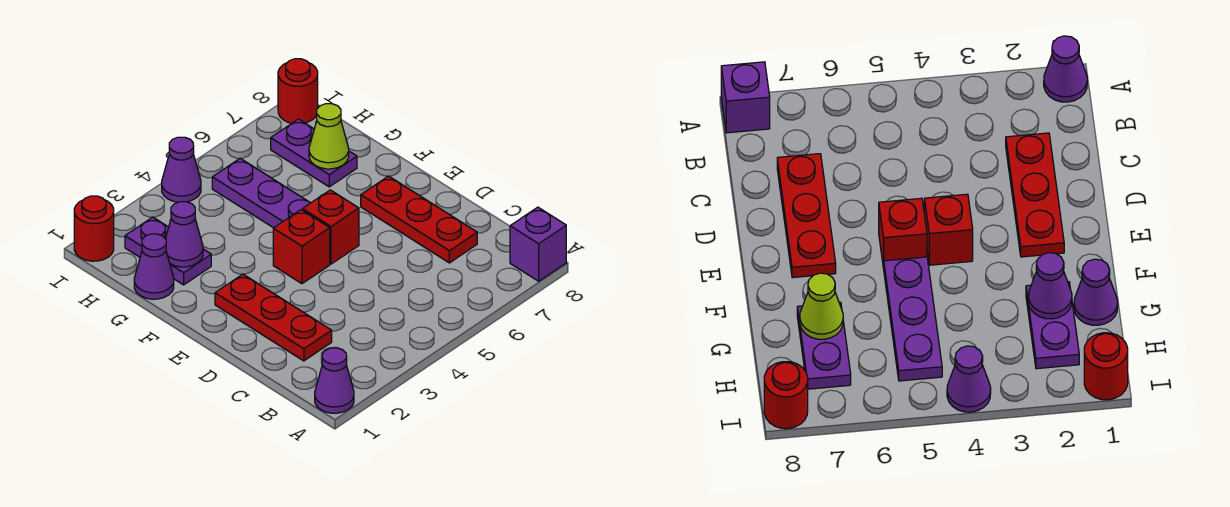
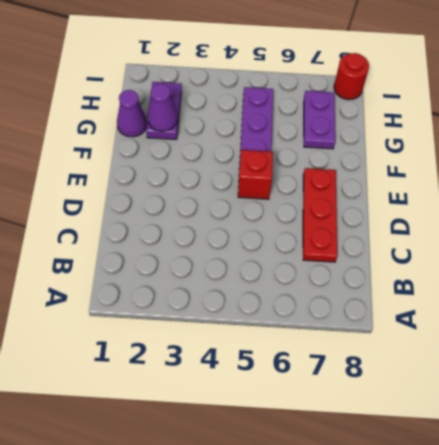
none -> purple cone A1 level 1
none -> purple brick A8 level 1
none -> red plate C2:E2 level 1

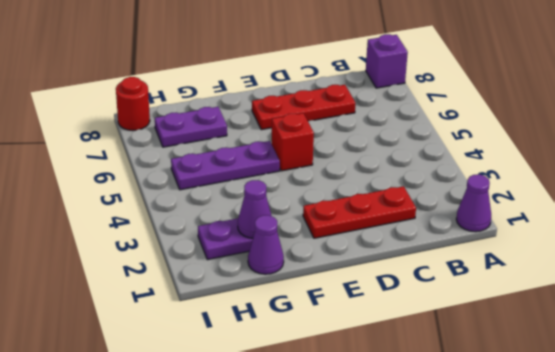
none -> red brick E4 level 1
none -> red round brick I1 level 1
none -> purple cone I4 level 1

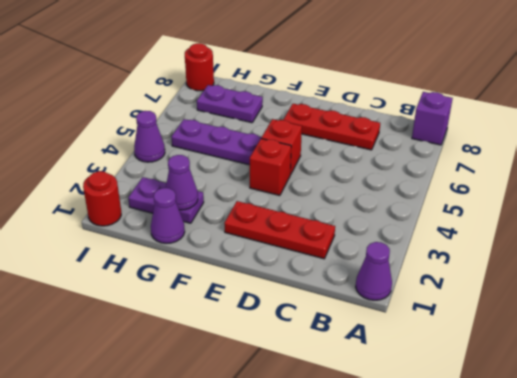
none -> lime cone G7 level 2

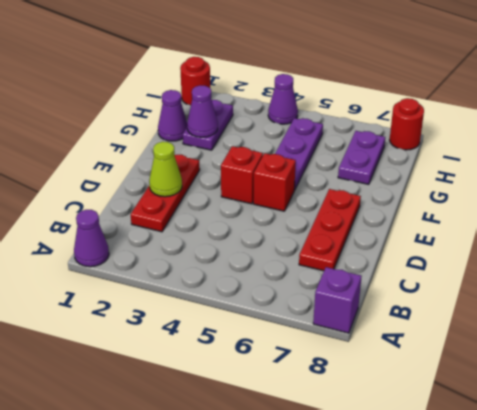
lime cone D2 level 2 -> lime cone G7 level 2

